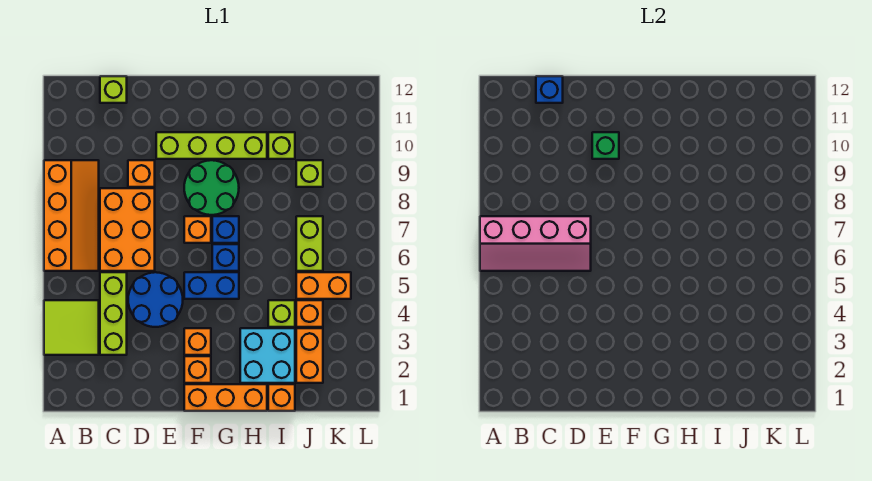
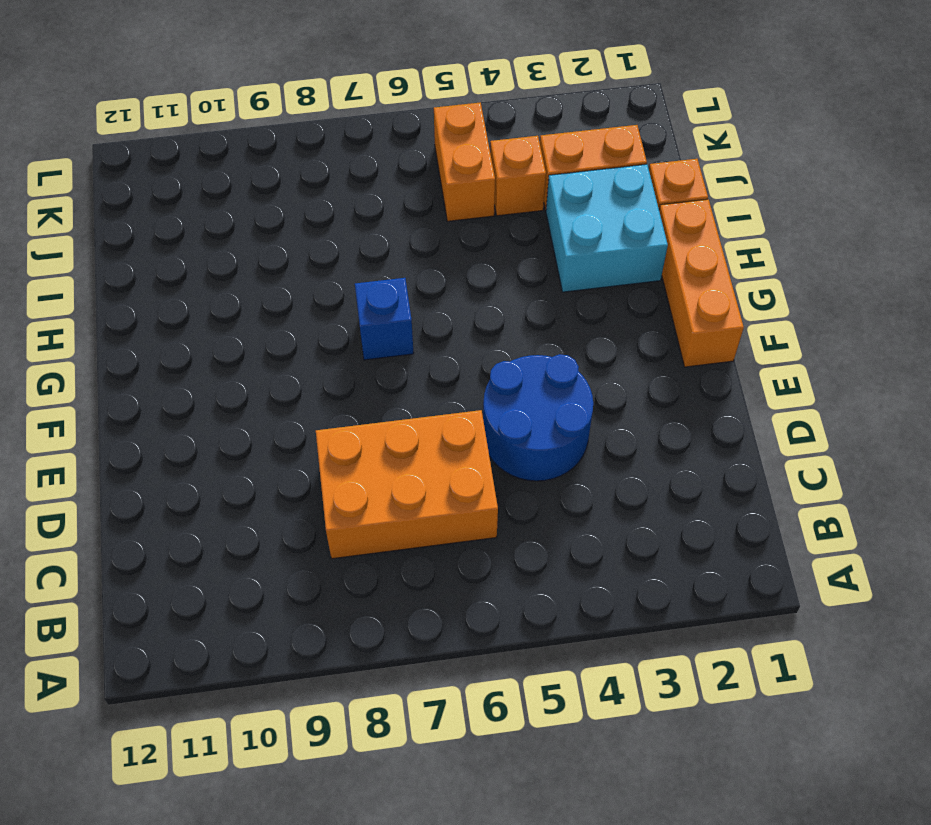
none -> lime tile A3:B4 level 1
none -> orange slope A6:B9 level 1 top A
none -> lime brick C3:C5 level 1

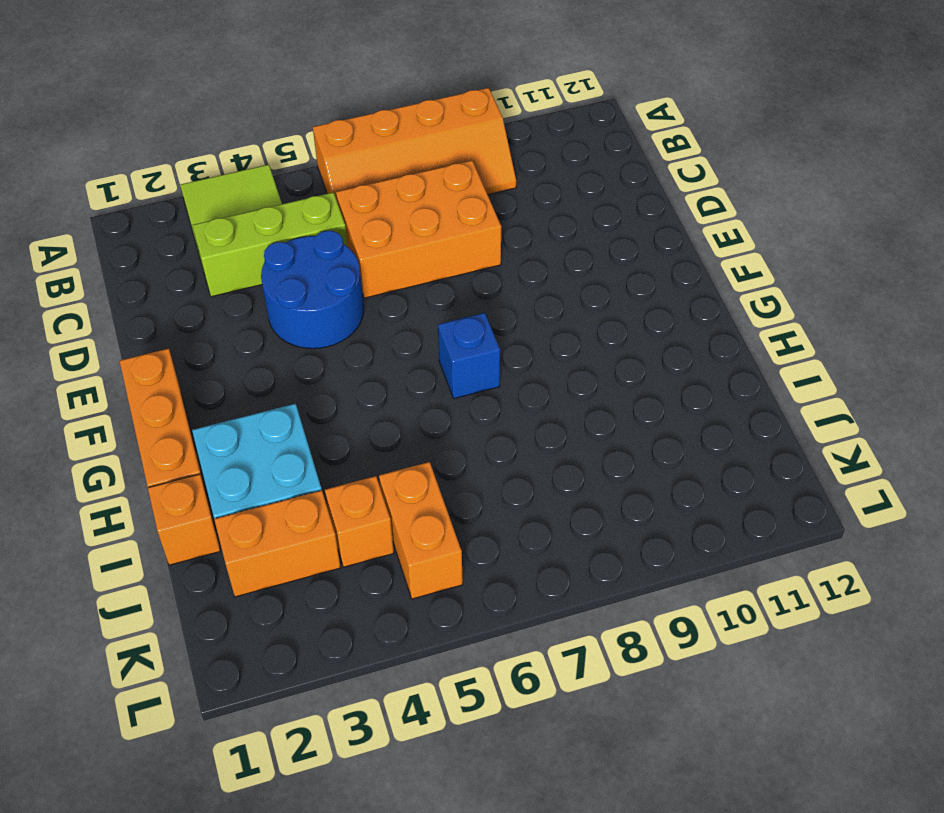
none -> lime brick C12 level 1
none -> orange brick D9 level 1
none -> lime brick E10:H10 level 1

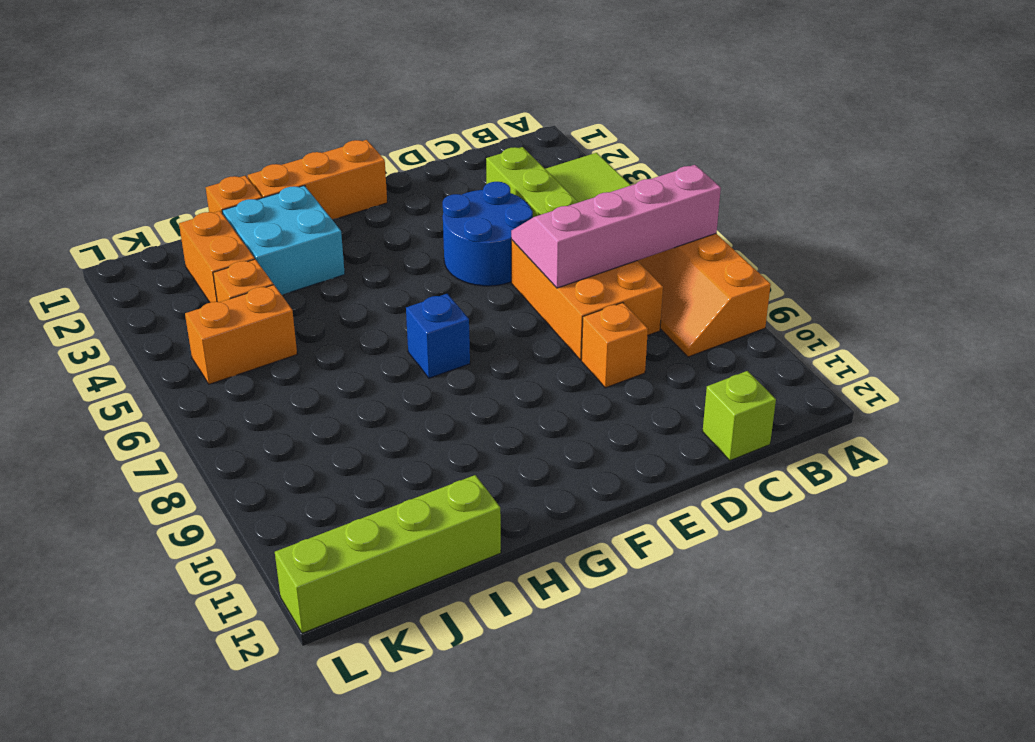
lime brick I12:L12 level 1 -> lime brick E10:H10 level 1
none -> orange brick F2 level 1
none -> orange brick F3 level 1
none -> blue brick F5:G5 level 1

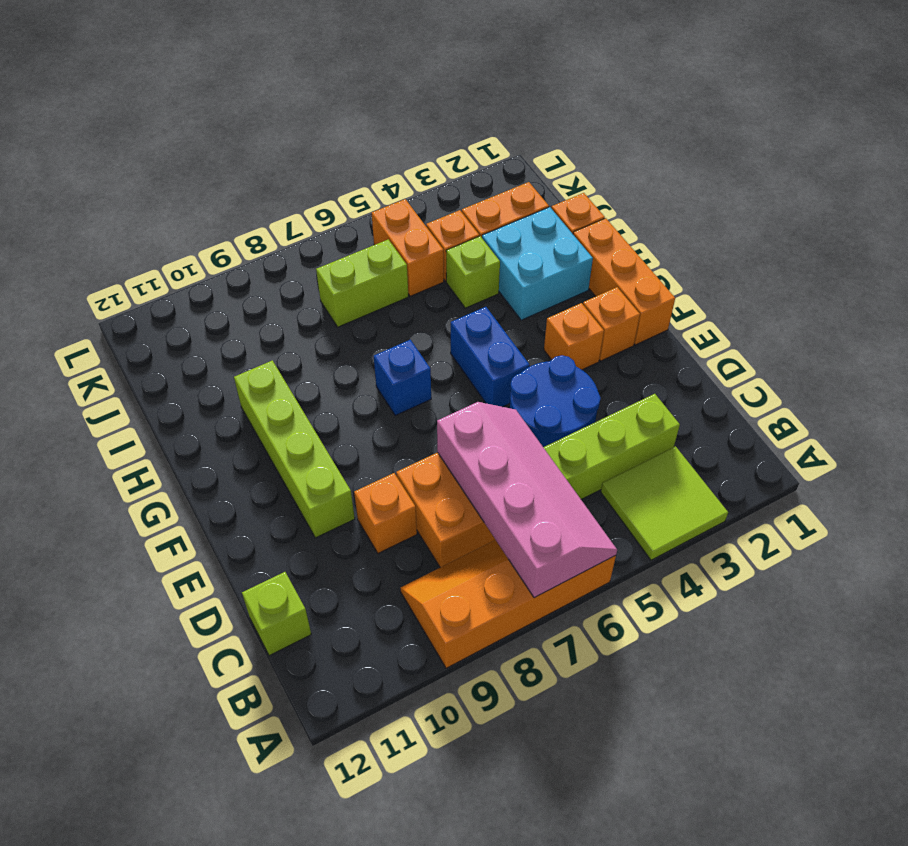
none -> orange brick F7 level 1
none -> green round brick F8:G9 level 1
none -> blue brick G6 level 1

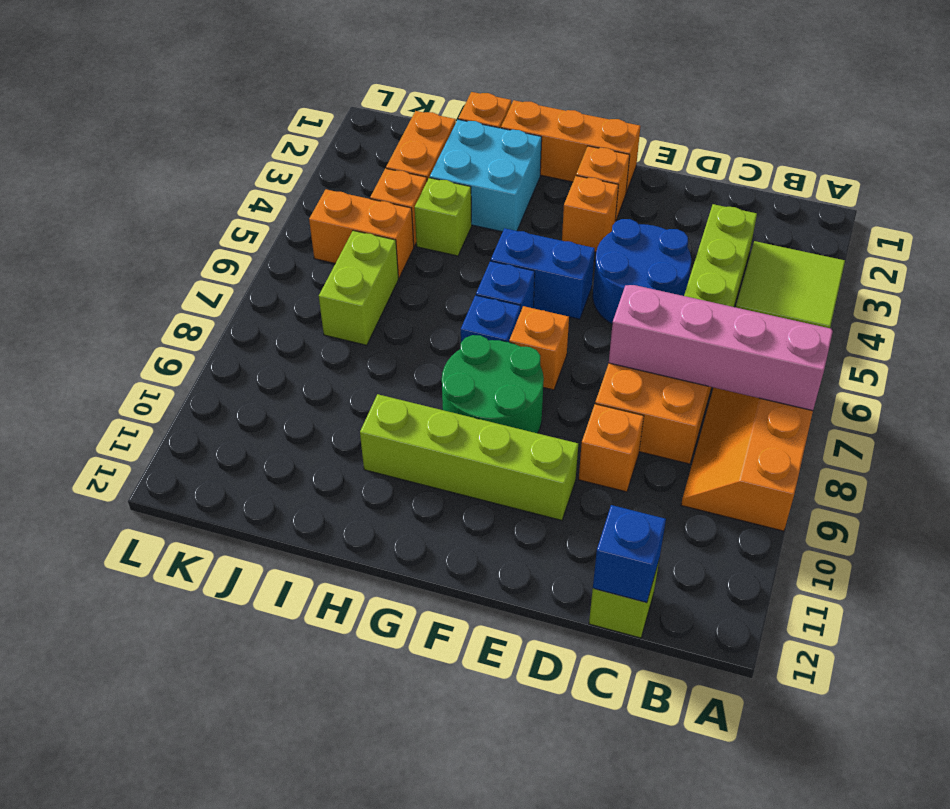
none -> lime brick I10 level 1
none -> lime brick J9 level 1
none -> green brick E10 level 2

